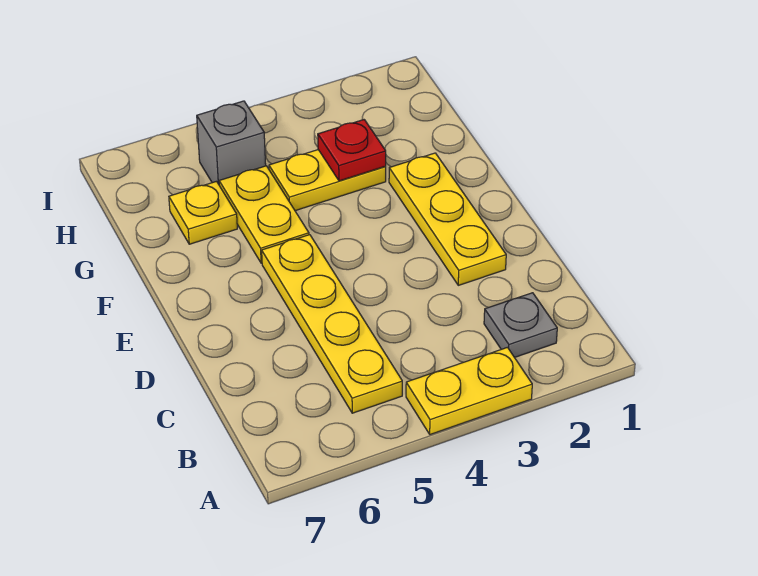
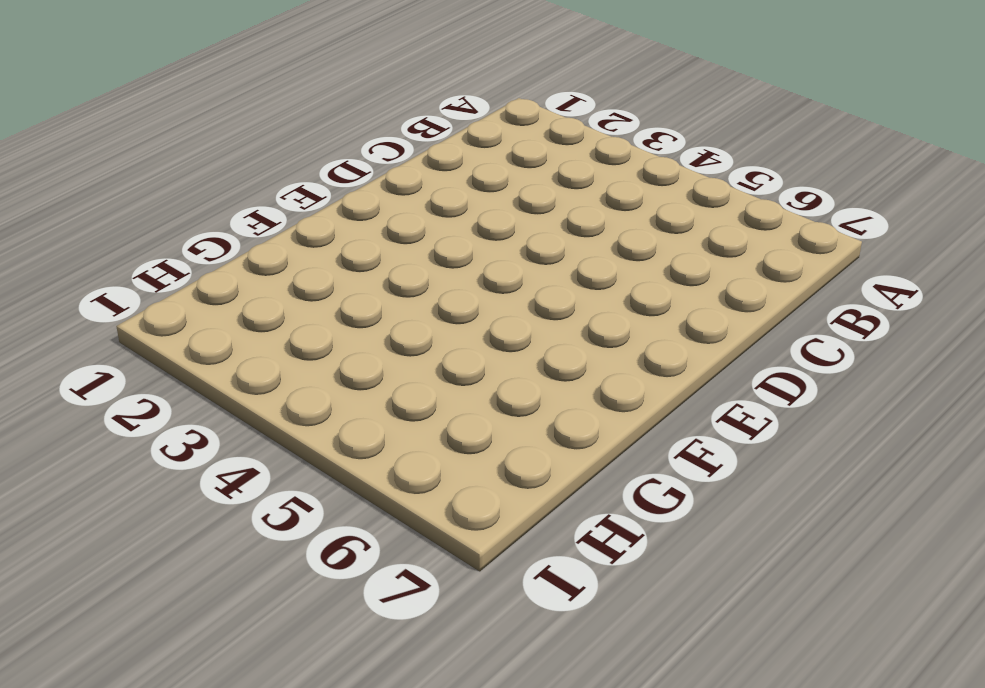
none -> yellow plate A3:A4 level 1
none -> grey plate B2 level 1

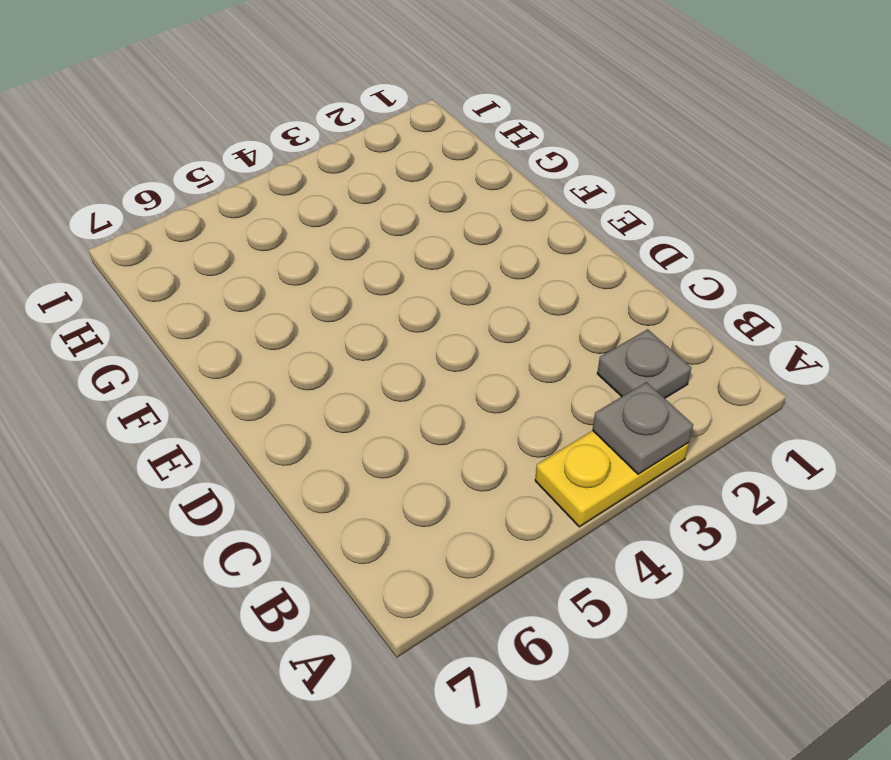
grey plate A3 level 2 -> none
none -> yellow plate B5:E5 level 1
none -> yellow plate D2:F2 level 1

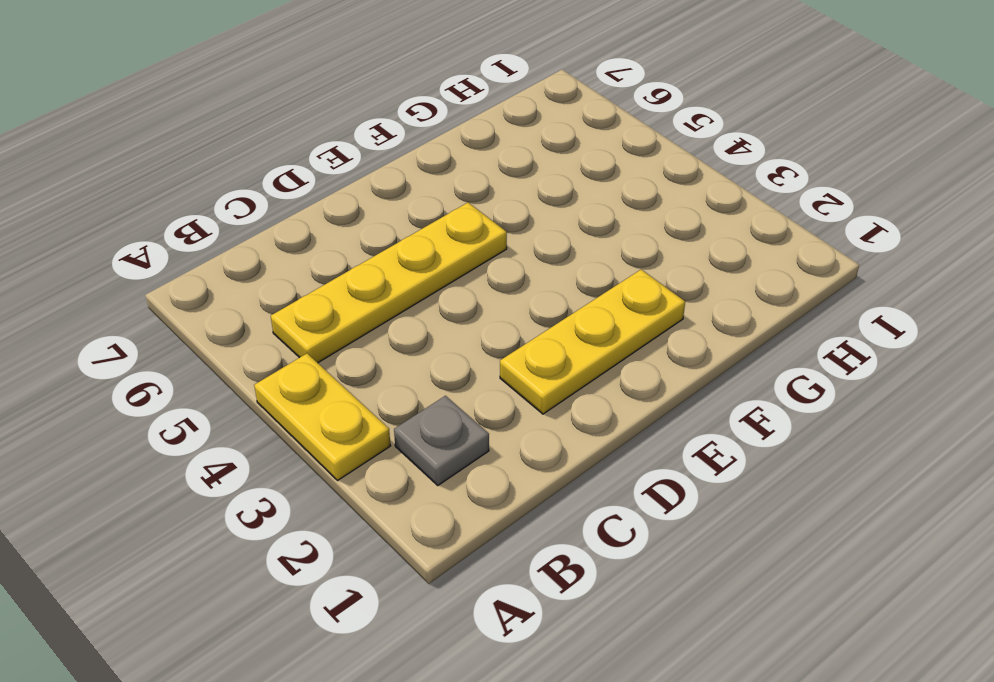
none -> yellow plate F5:G5 level 1
none -> yellow plate G3:G4 level 1

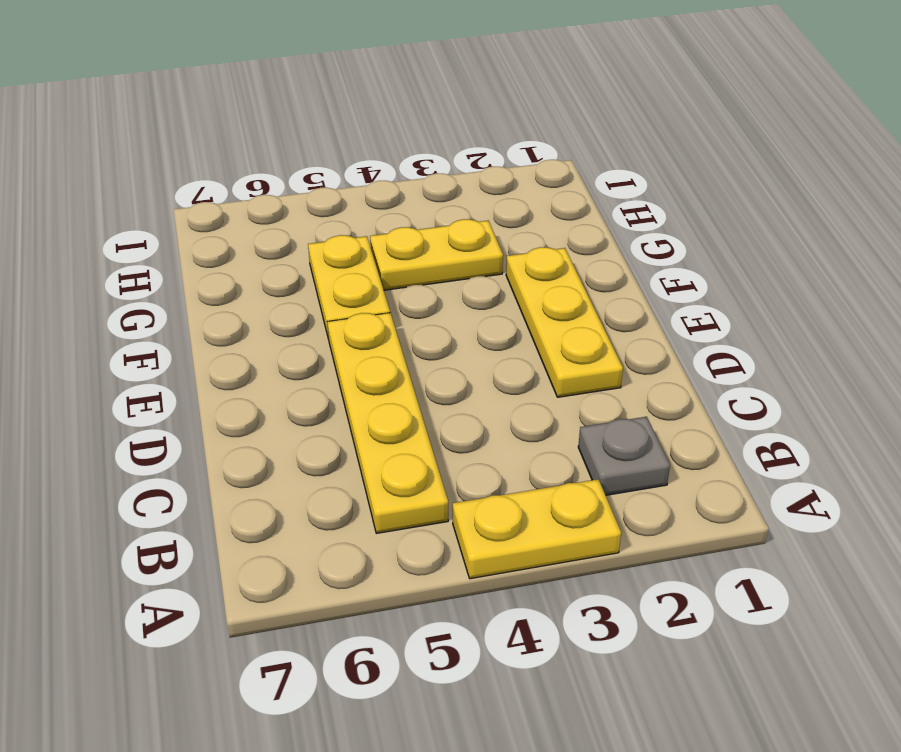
none -> yellow plate G6 level 1
none -> grey brick H5 level 1

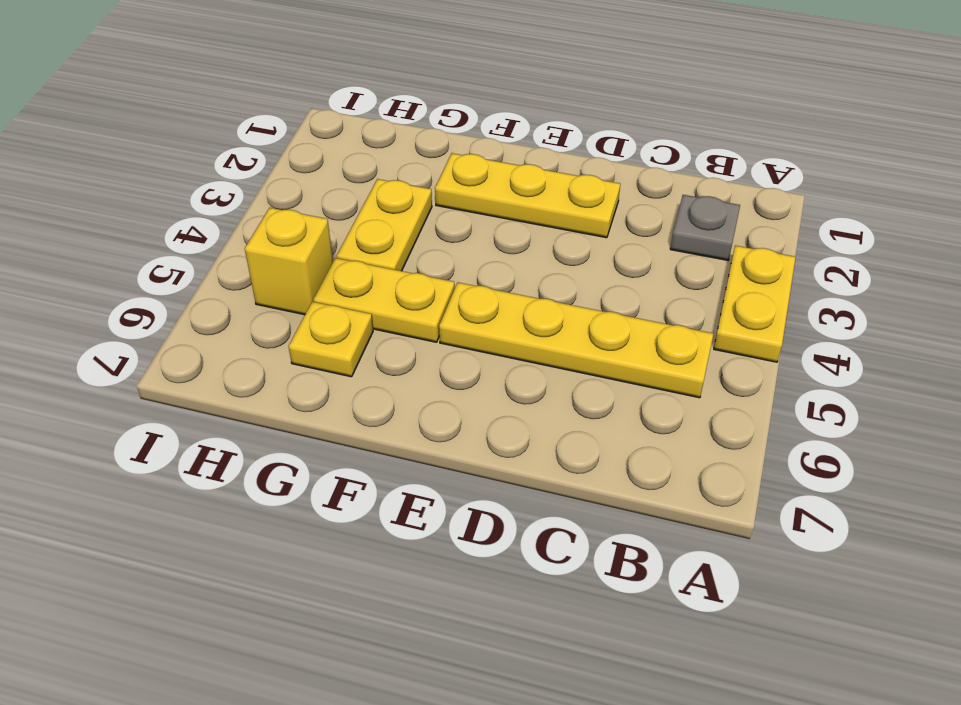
yellow brick H5 level 1 -> grey brick H5 level 1
none -> red plate G3 level 2

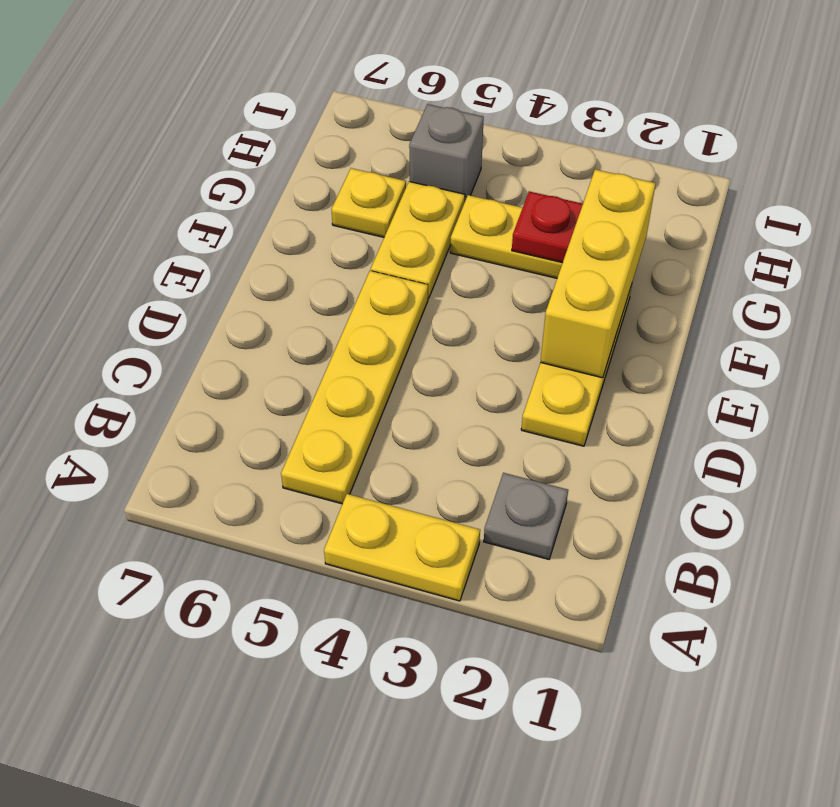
yellow brick E2:G2 level 2 -> none

